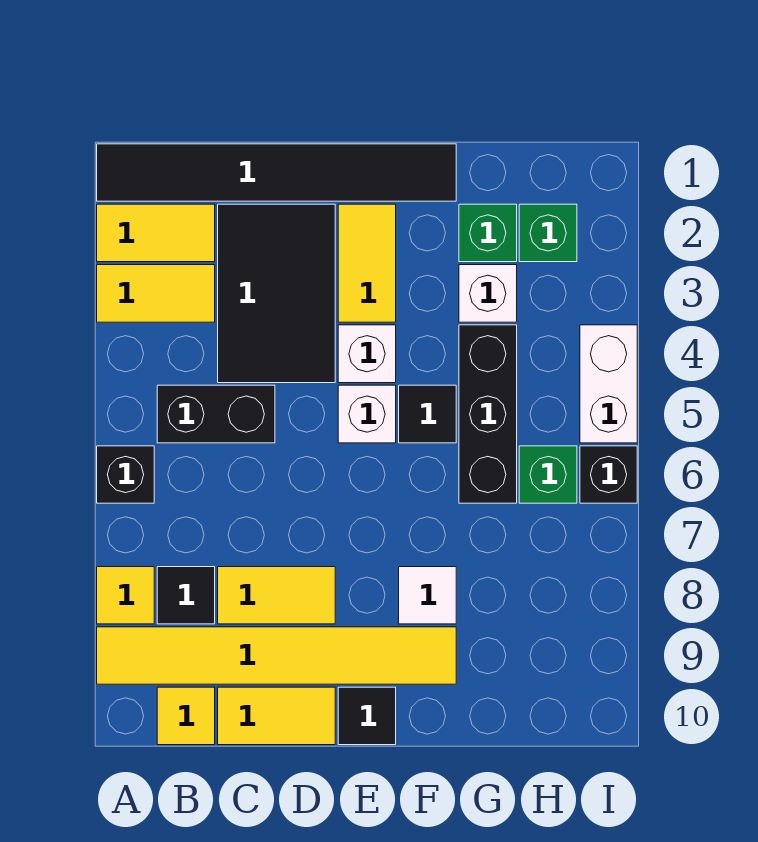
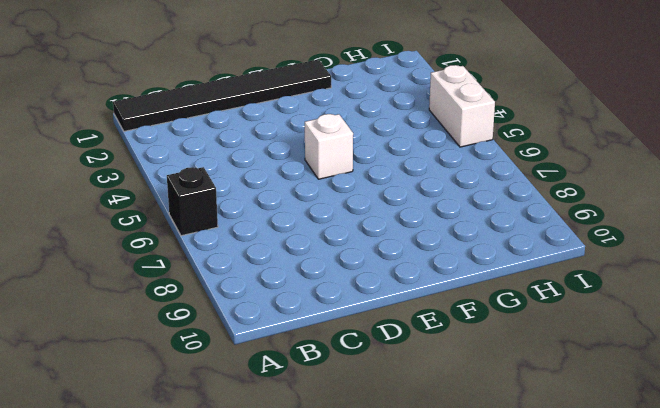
none -> yellow tile A2:B2 level 1
none -> yellow tile A3:B3 level 1
none -> yellow tile A8 level 1

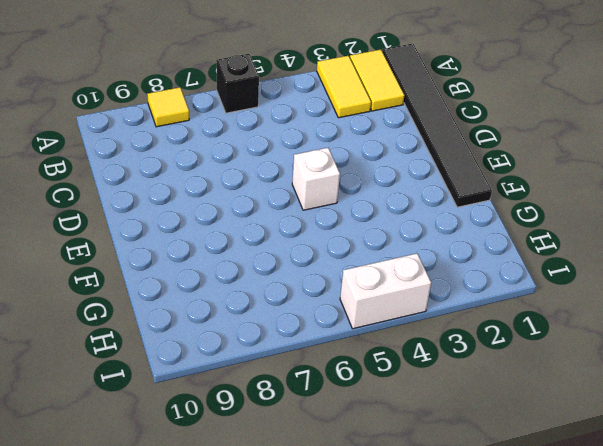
none -> yellow tile A9:F9 level 1
none -> black brick B5:C5 level 1
none -> black tile B8 level 1

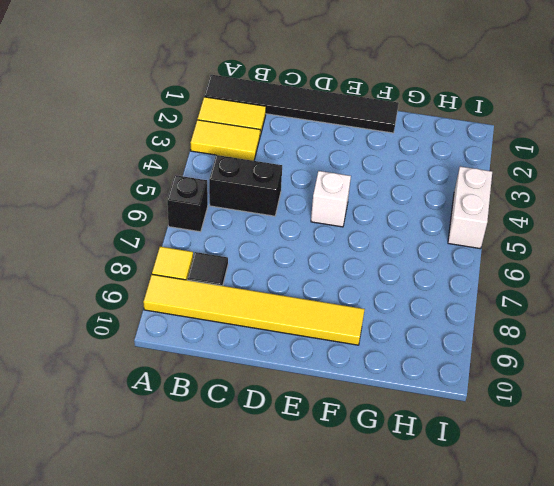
none -> yellow tile B10 level 1
none -> black tile C2:D4 level 1
none -> yellow tile C8:D8 level 1

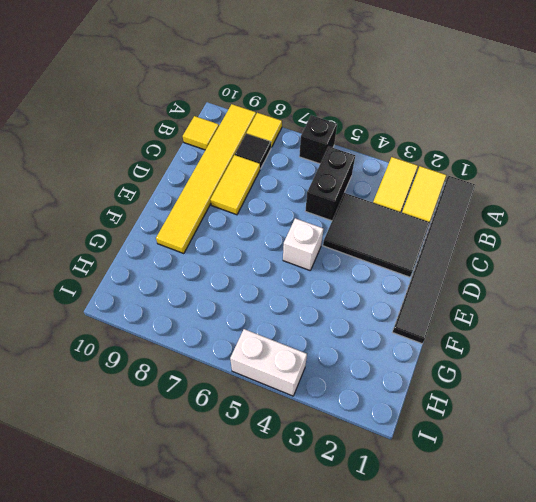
none -> yellow tile C10:D10 level 1
none -> yellow tile E2:E3 level 1
none -> white brick E4 level 1

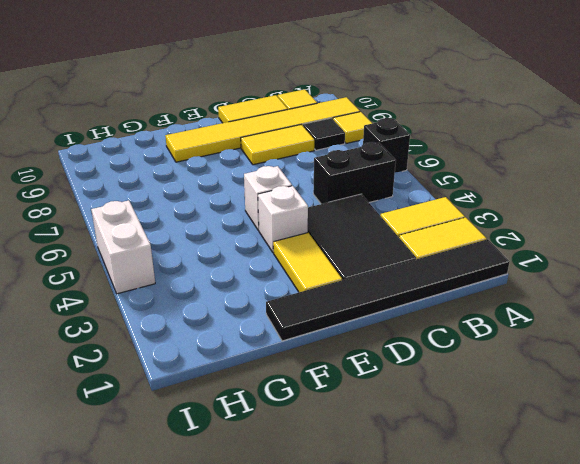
none -> black tile E10 level 1
none -> black tile F5 level 1
none -> white tile F8 level 1

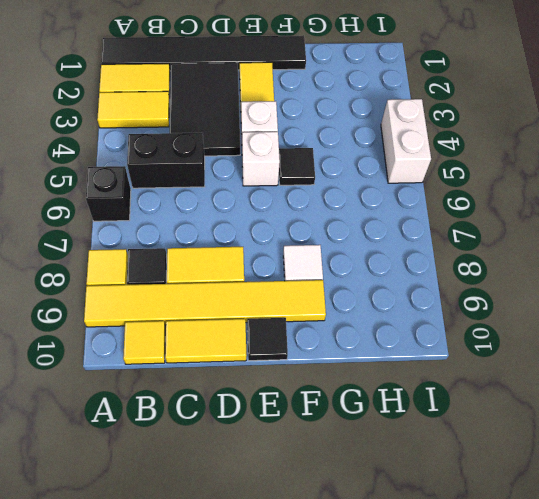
none -> green brick G2 level 1
none -> white brick G3 level 1
none -> black brick G4:G6 level 1

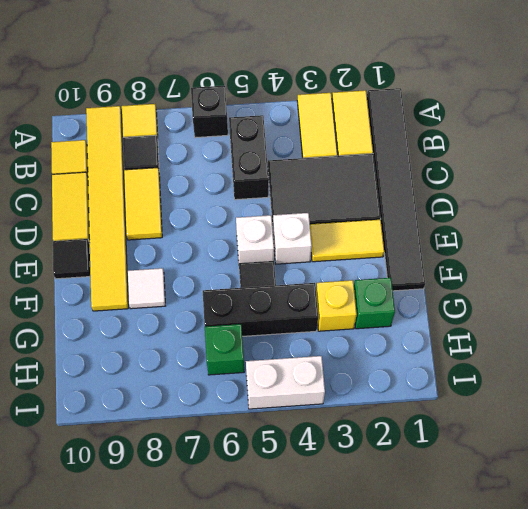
yellow brick G3 level 1 -> white brick G3 level 1
none -> green brick H2 level 1
none -> black brick I6 level 1

